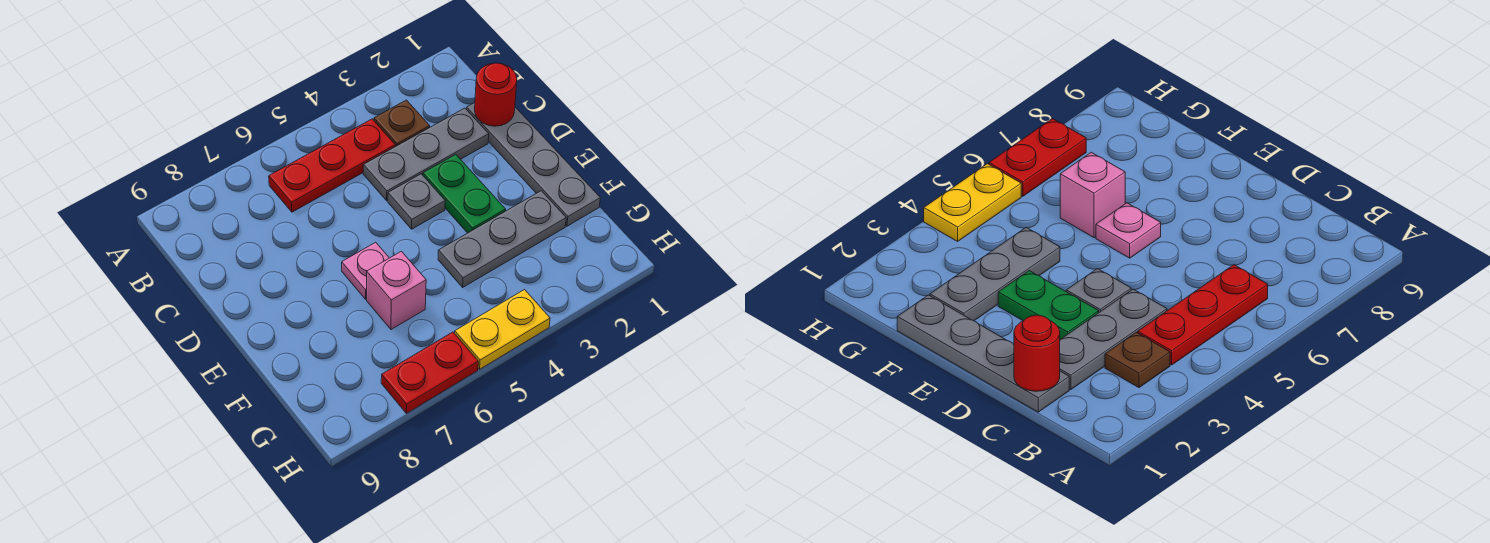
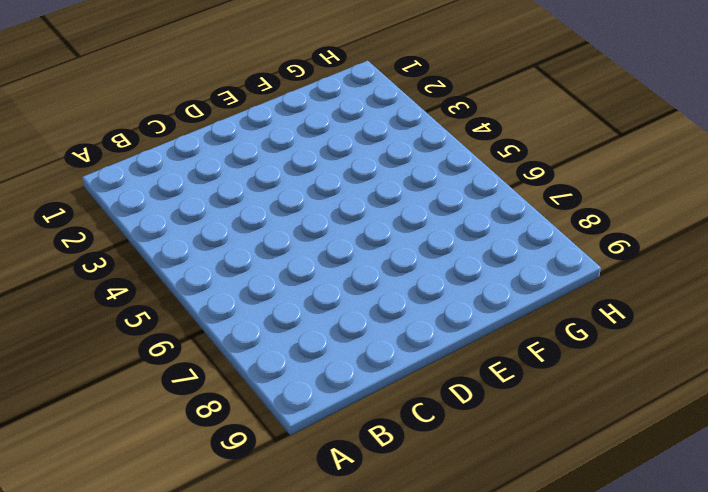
none -> brown plate B3 level 1
none -> red plate B4:B6 level 1
none -> grey plate C1:F1 level 1

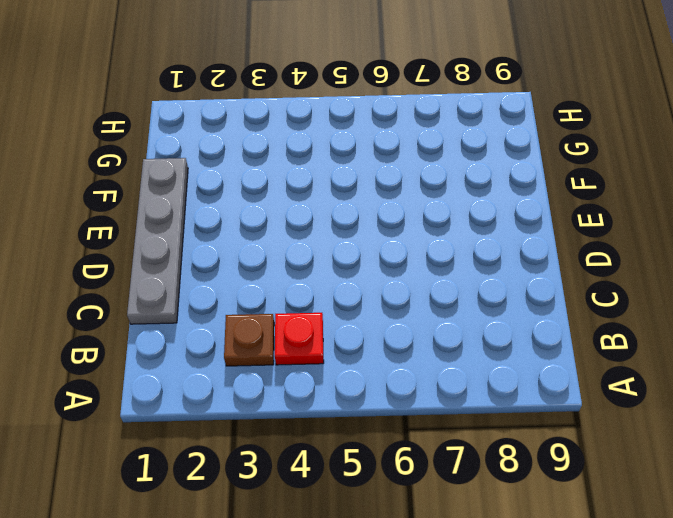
red plate B4 level 1 -> red plate B4:B6 level 1
none -> grey plate C2:C4 level 1
none -> green plate D3:E3 level 1
none -> grey plate D4 level 1

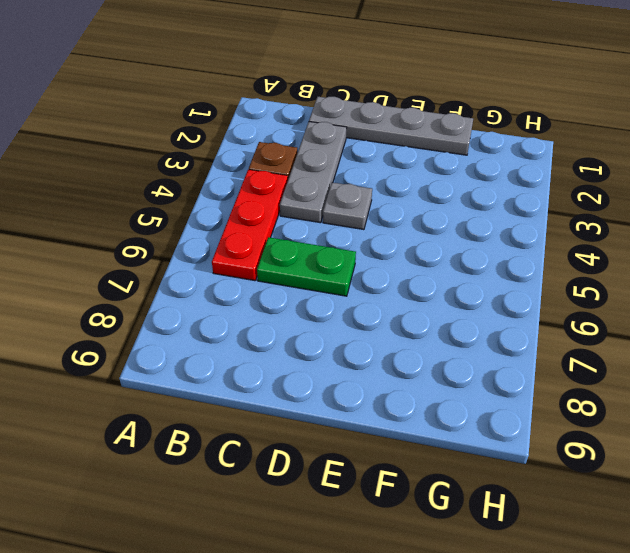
green plate C6:D6 level 1 -> green plate D3:E3 level 1
none -> pink plate E6 level 1
none -> grey plate F2:F4 level 1
none -> pink brick F6 level 1

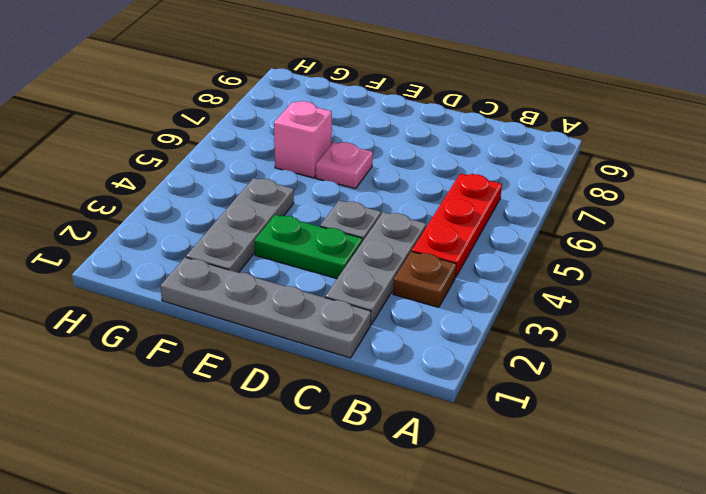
none -> yellow plate H4:H5 level 1
none -> red plate H6:H7 level 1
none -> red round brick C1 level 2

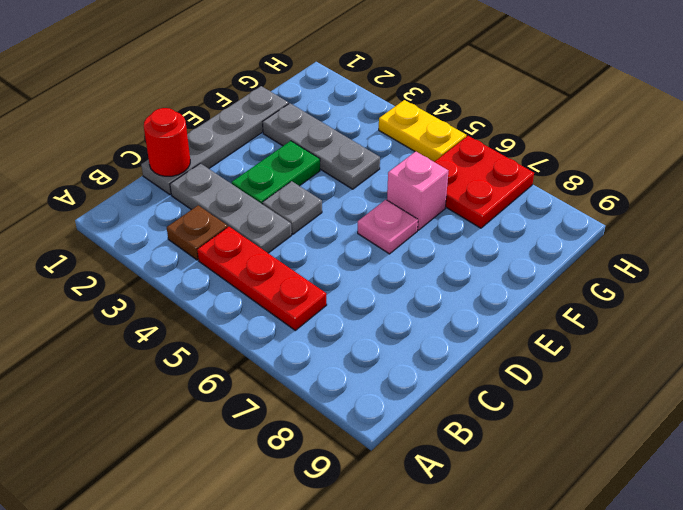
red plate G6:H7 level 1 -> red plate H6:H7 level 1

